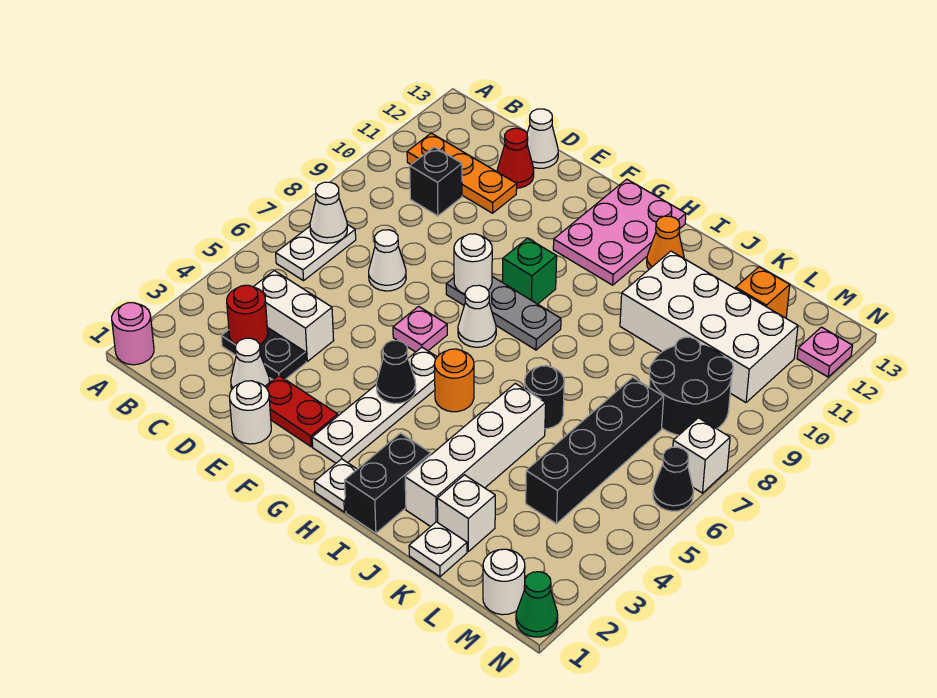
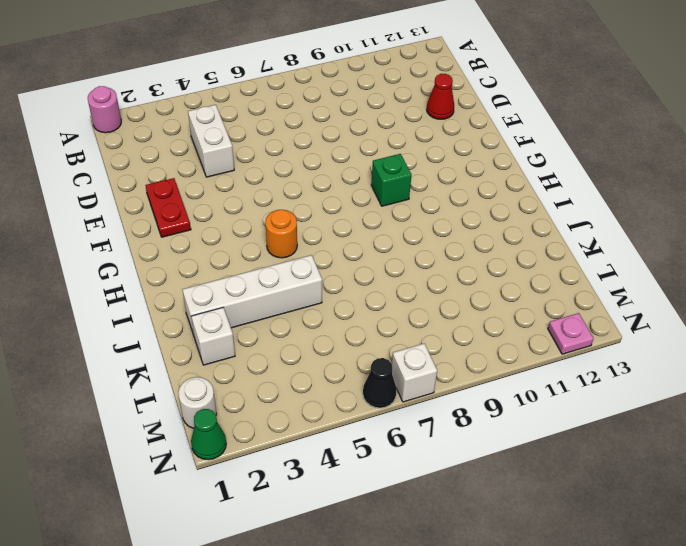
none -> white plate B6:B7 level 1
none -> orange plate B11:D11 level 1
none -> black plate C3:D3 level 1
none -> black brick C10 level 1

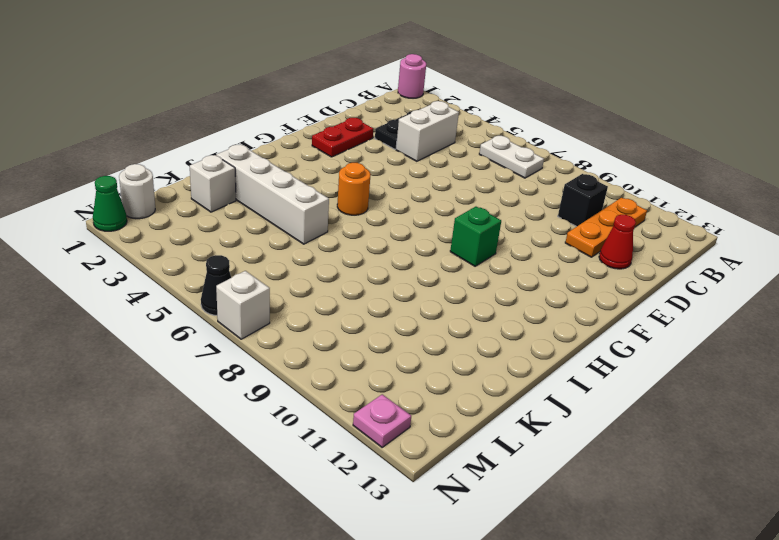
none -> white cone D2 level 1
none -> white cone D7 level 1
none -> white cone D13 level 1
none -> white round brick E1 level 1

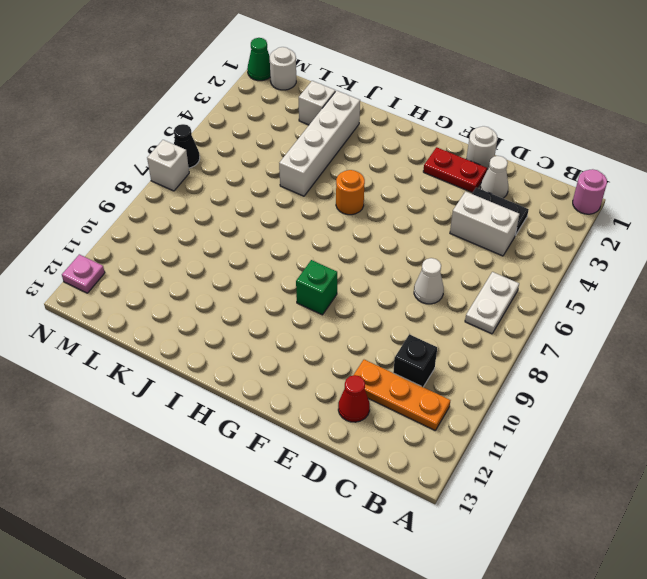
none -> white cone D13 level 1
none -> pink plate F6 level 1
none -> grey plate F8:H8 level 1
none -> white plate G2:G5 level 1

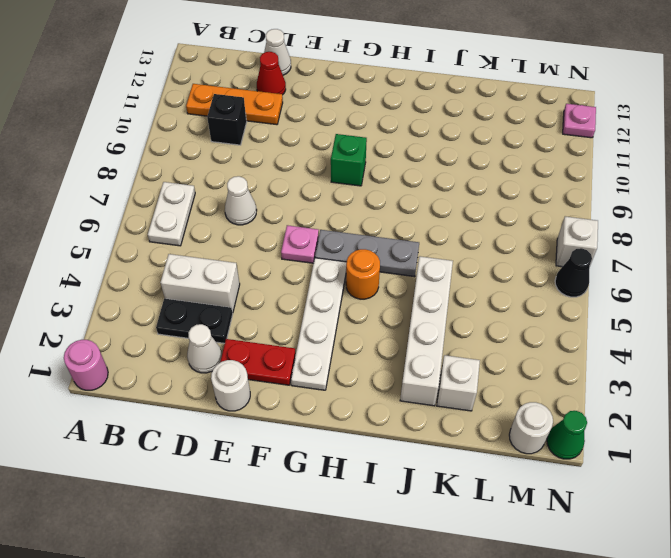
grey plate G6:I6 level 1 -> grey plate F8:H8 level 1
none -> white cone G7 level 1
none -> pink plate G11:H13 level 1
none -> white plate H1 level 1
none -> black brick I1:I2 level 1

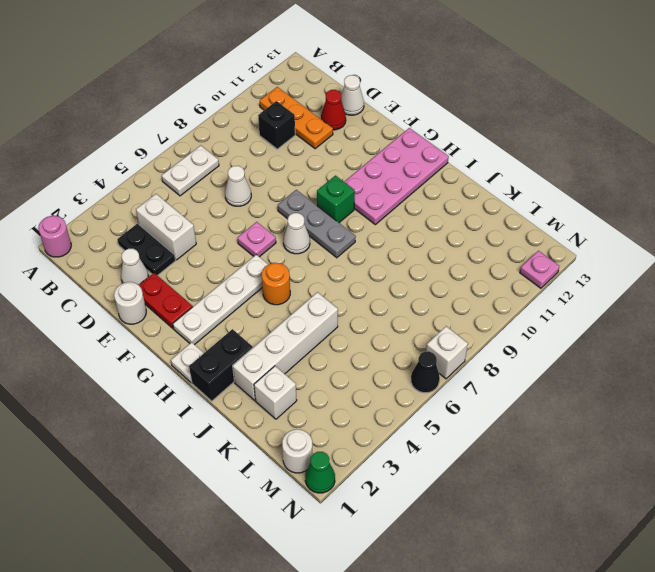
pink plate G10:H13 level 1 -> pink plate G11:H13 level 1
none -> orange cone I12 level 1
none -> black round brick J6 level 1
none -> white brick J10:M11 level 1
none -> white plate K1 level 1

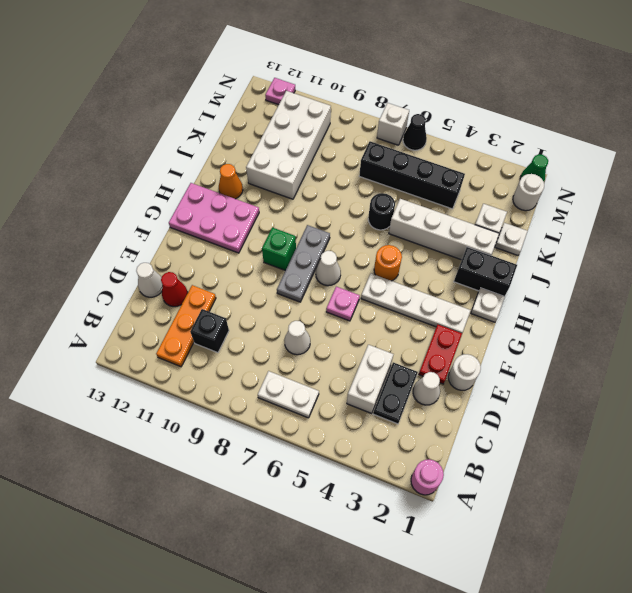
none -> black round brick L8:M9 level 1
none -> orange brick L12 level 1
none -> white cone B7 level 2
none -> red round brick C3 level 2

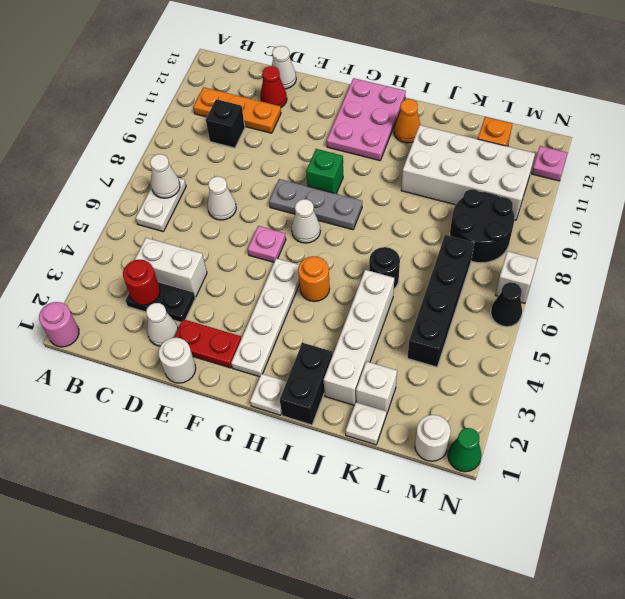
none -> white round brick F8 level 2
none -> black cone G4 level 2

